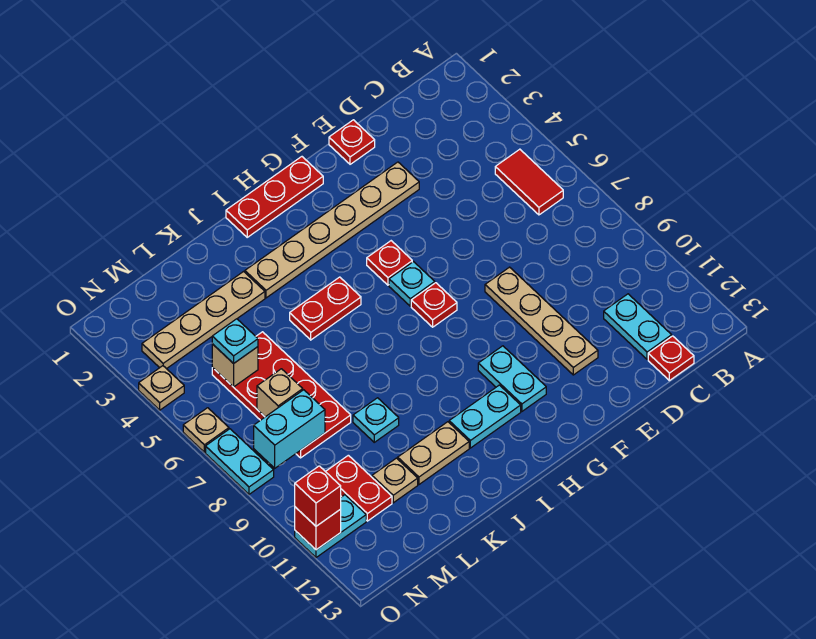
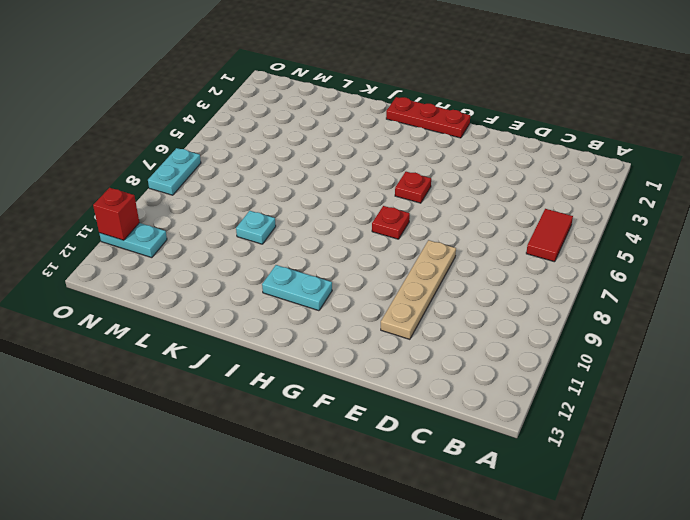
none -> cyan plate C11:C12 level 1
none -> red plate C13 level 1
none -> red plate E1 level 1

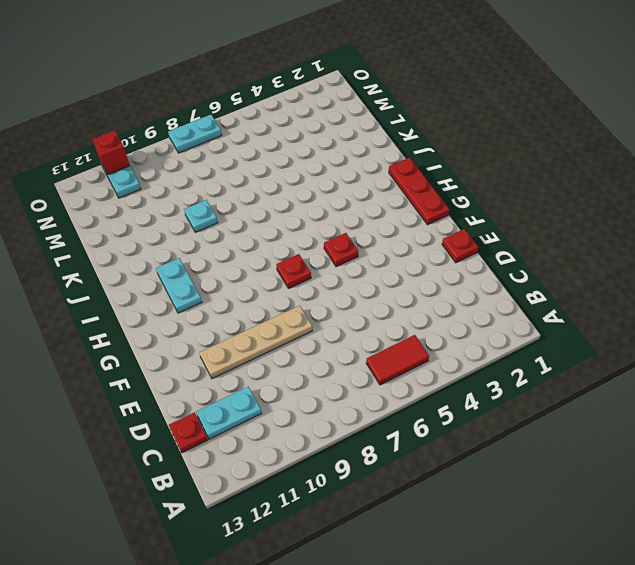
none -> tan plate E3:J3 level 1
none -> cyan plate G6 level 1
none -> cyan plate G10:G11 level 1

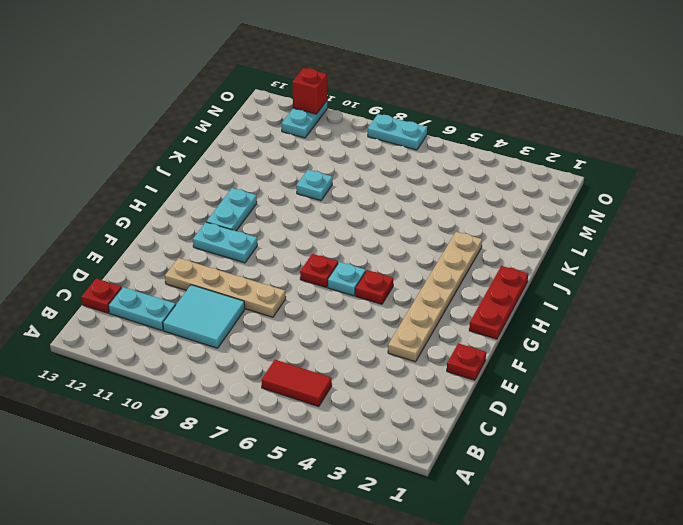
cyan tile C9:D10 level 1 -> none
none -> red plate I5:J5 level 1
none -> tan plate J11:K11 level 1
none -> tan plate K3:N3 level 1

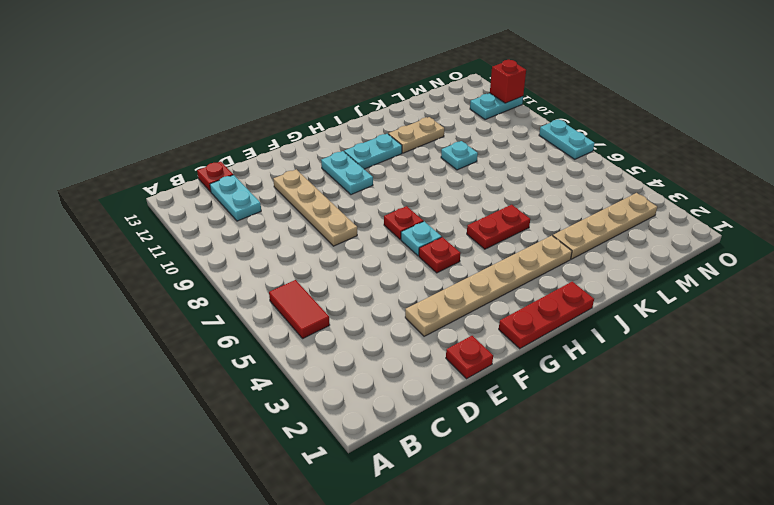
none -> red plate L5:M8 level 1
none -> tan plate L11 level 1
none -> red plate M10:M11 level 1

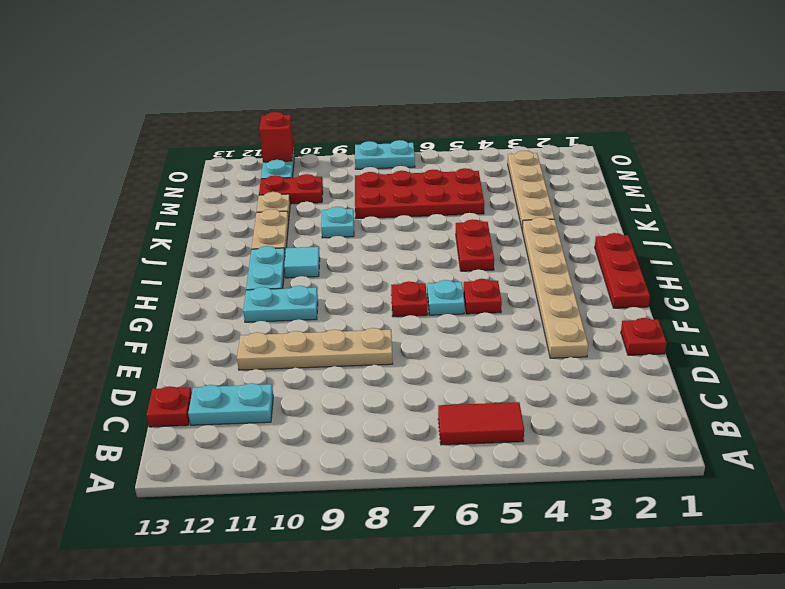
cyan tile I10 level 1 -> none
none -> tan plate O4 level 1
none -> tan plate O6 level 1
none -> tan brick M5 level 2

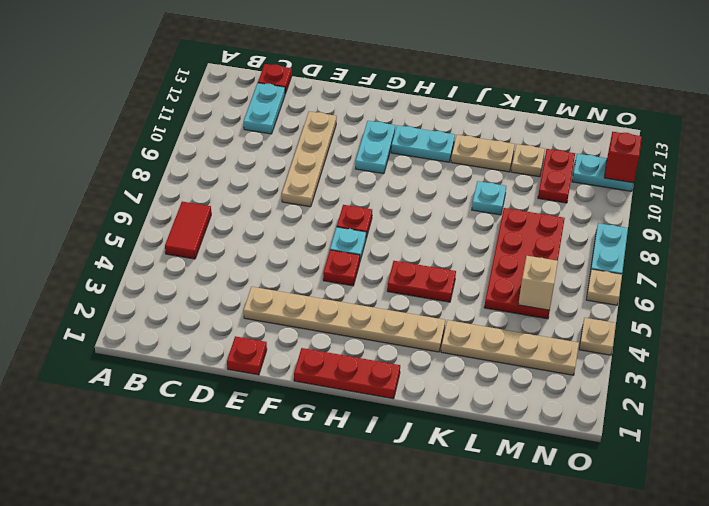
none -> tan brick M7 level 2
none -> cyan brick M8:N8 level 2
none -> cyan plate M5 level 3

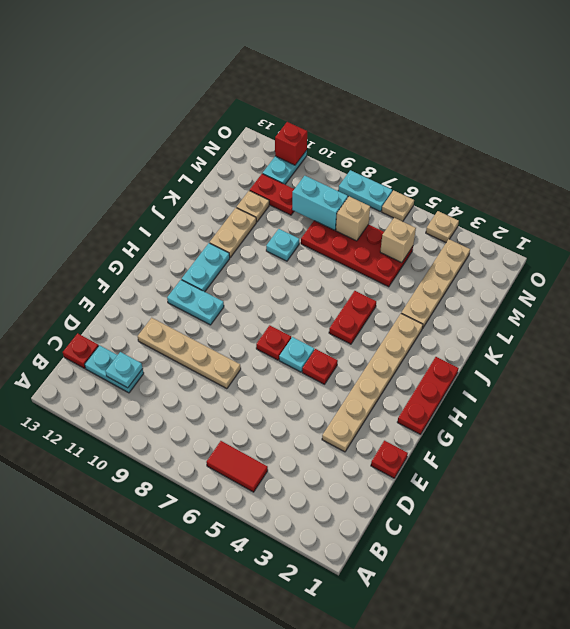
cyan plate C11 level 2 -> cyan plate M5 level 3
cyan brick M8:M9 level 2 -> cyan brick M8:N8 level 2
none -> red brick O11 level 3

